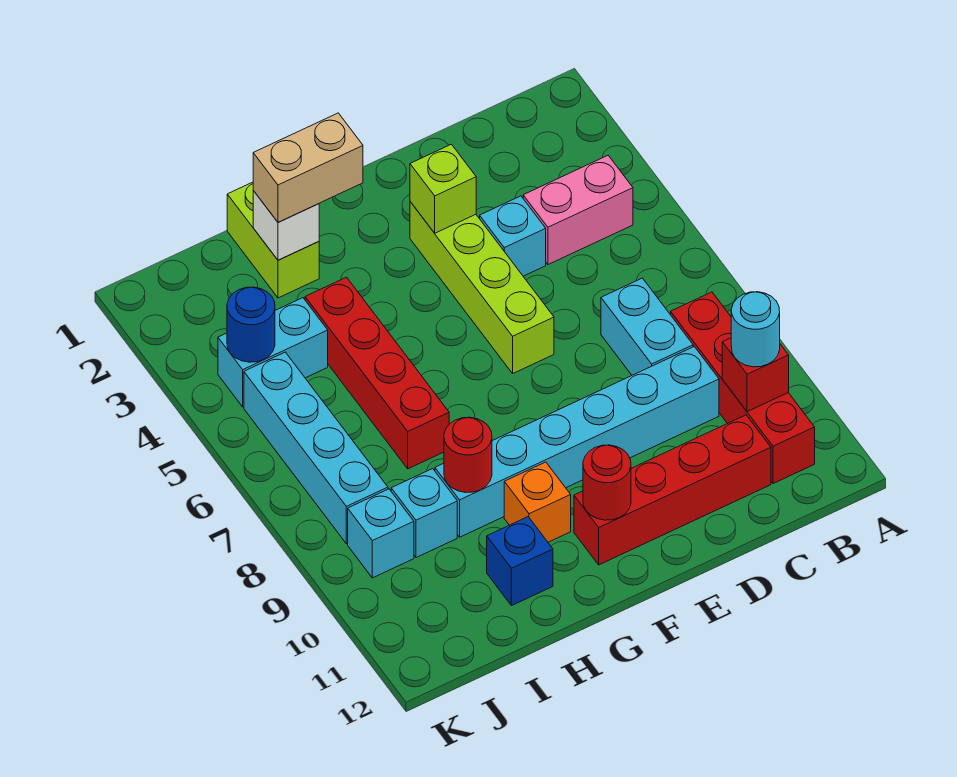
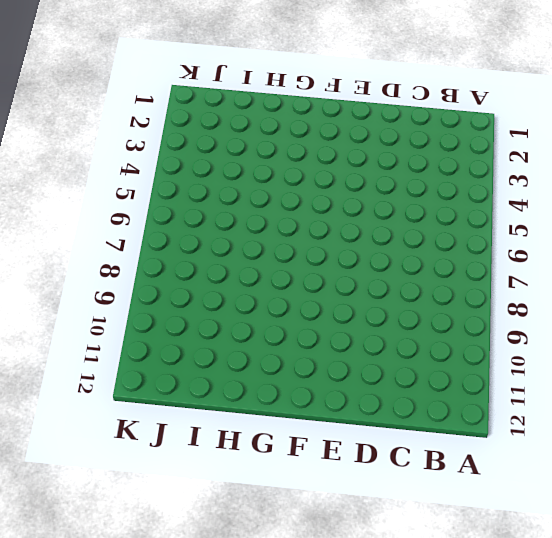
none -> pink brick B4:C4 level 1
none -> red brick B8:B11 level 1
none -> cyan brick C7:C8 level 1

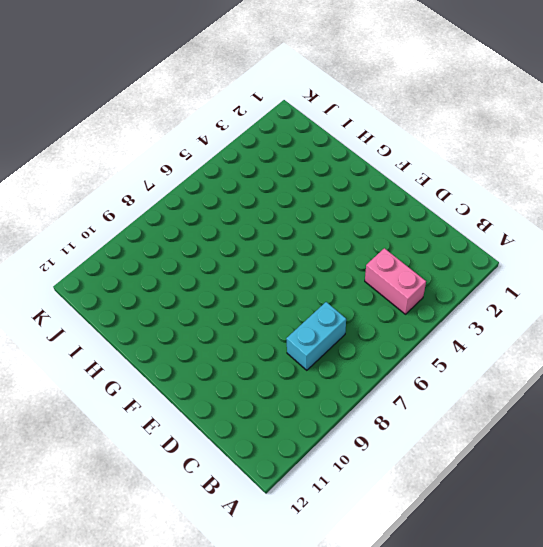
none -> red brick B8:B11 level 1
none -> cyan brick C9:H9 level 1
none -> red brick C11:F11 level 1

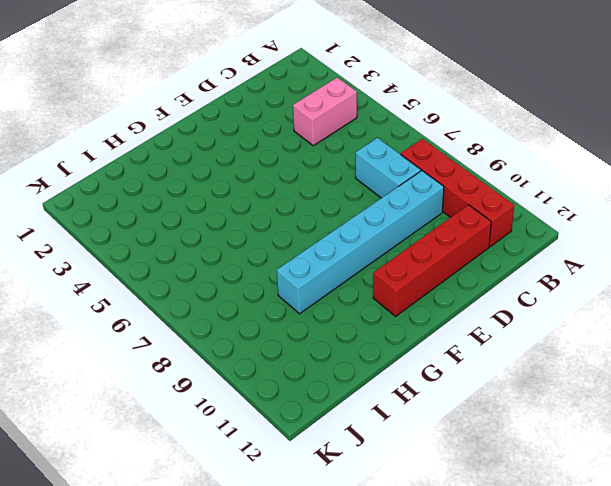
none -> cyan brick D4 level 1
none -> lime brick E3:E6 level 1
none -> orange brick G10 level 1

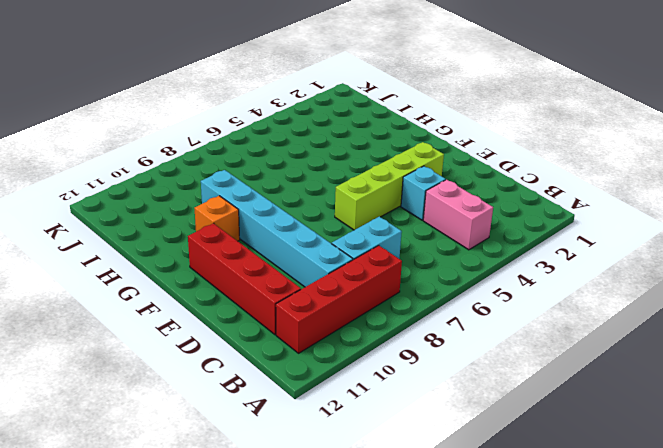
none -> lime brick H1:H2 level 1
none -> red brick H4:H7 level 1
none -> blue brick H11 level 1

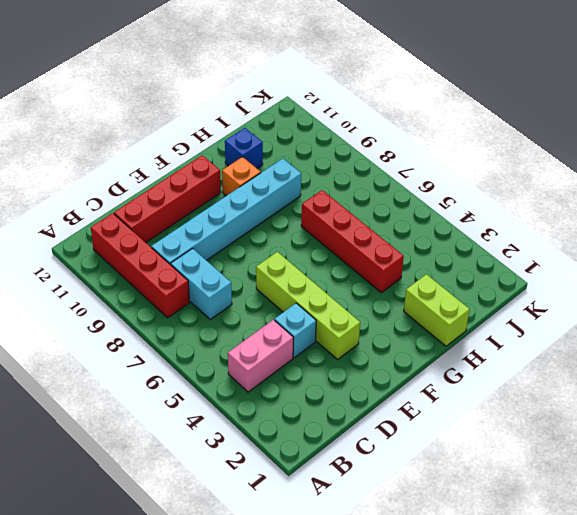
none -> cyan brick I4:J4 level 1
none -> cyan brick I9 level 1
none -> cyan brick J5:J8 level 1

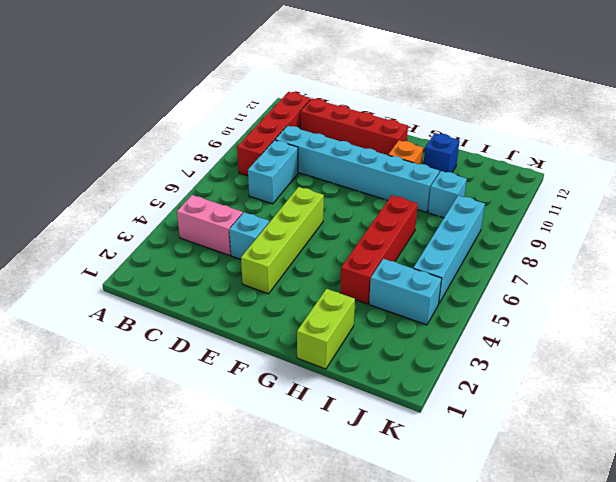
none -> cyan brick J9 level 1
none -> red brick B10 level 2
none -> lime brick E3 level 2

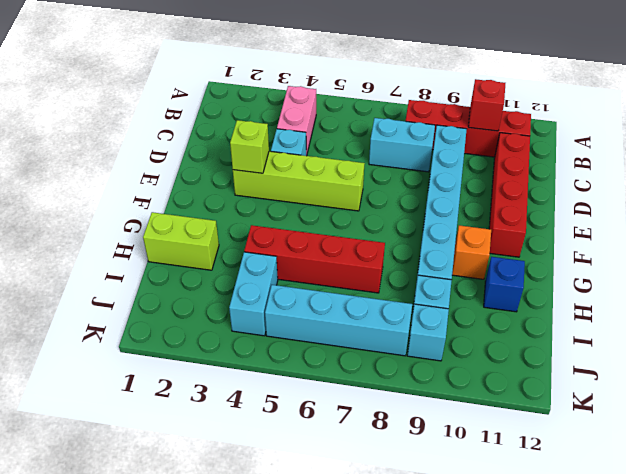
none -> red round brick F11 level 2
none -> white brick H2 level 2
none -> red round brick H9 level 2

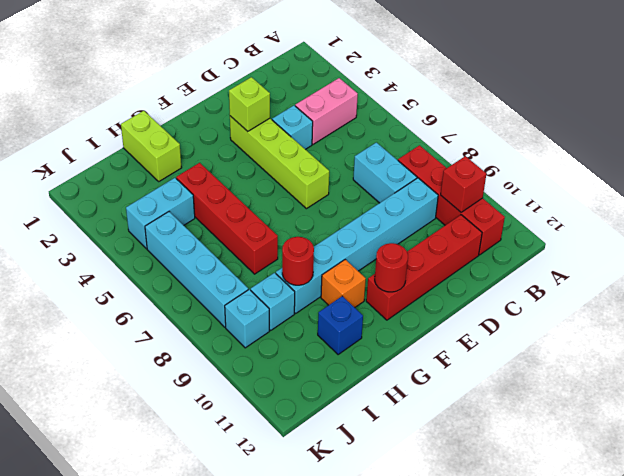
none -> white brick H2 level 2
none -> blue round brick J4 level 2
none -> cyan round brick B10 level 3

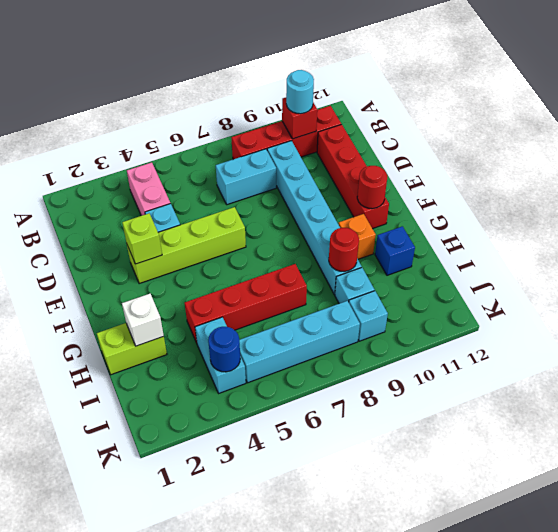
none -> tan brick G2:H2 level 3

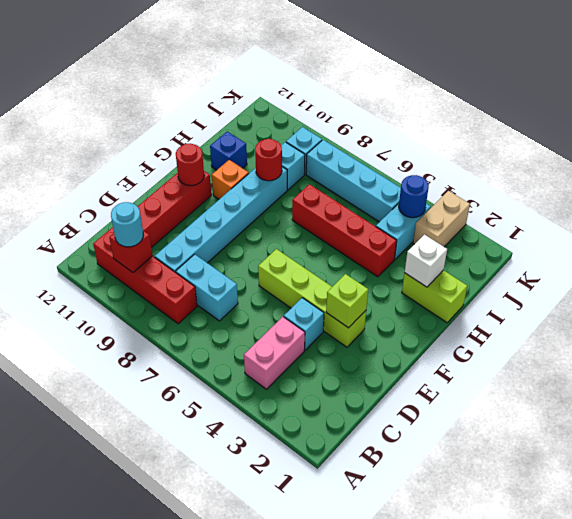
tan brick J3:K3 level 1 -> tan brick G2:H2 level 3

